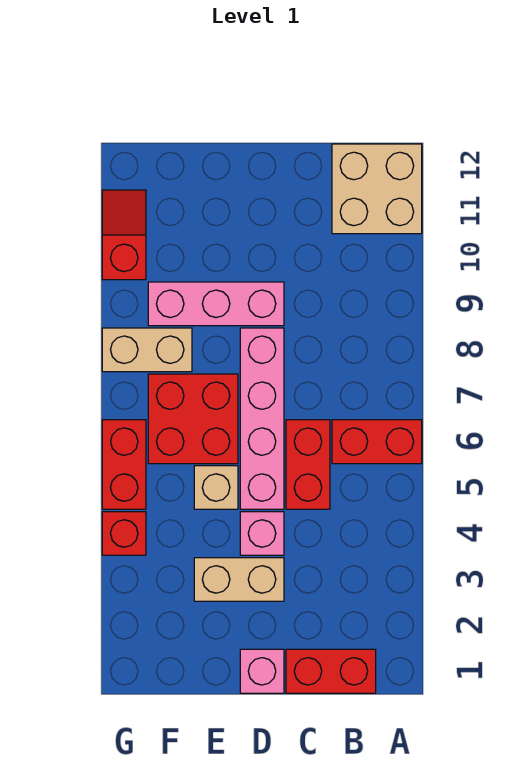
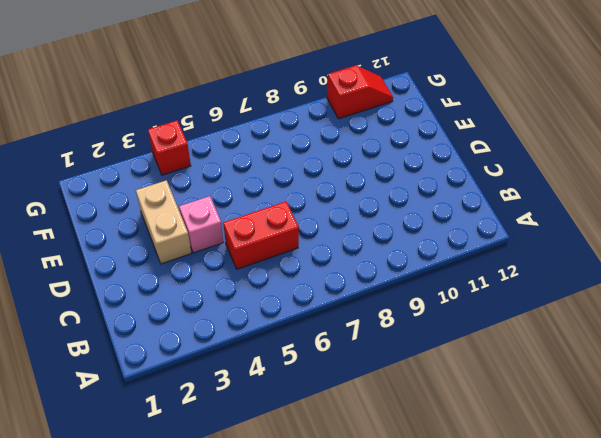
none -> red brick A6:B6 level 1
none -> tan brick A11:B12 level 1
none -> red brick B1:C1 level 1

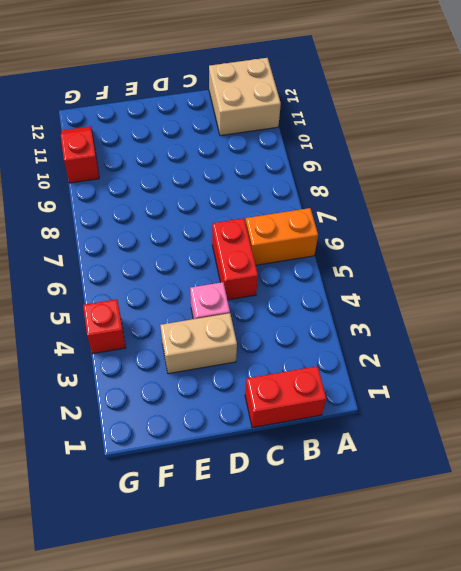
orange brick A6:B6 level 1 -> red brick A6:B6 level 1
none -> pink brick D1 level 1
none -> pink brick D5:D8 level 1
none -> pink brick D9:F9 level 1

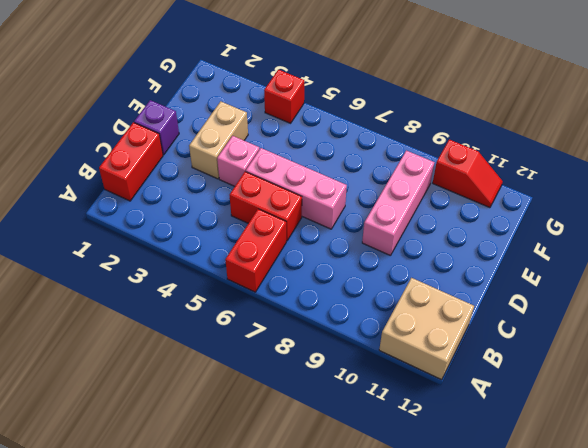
purple brick D1 level 1 -> pink brick D1 level 1
pink brick D5:D7 level 1 -> pink brick D5:D8 level 1
none -> tan brick E5 level 1
none -> red brick E6:F7 level 1
none -> tan brick F8:G8 level 1

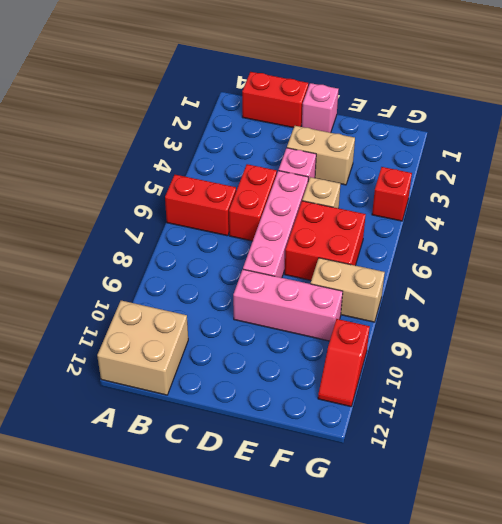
none -> red brick G5:G6 level 1

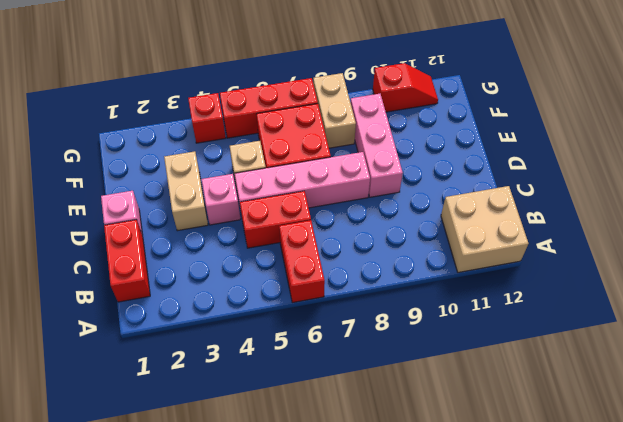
red brick G5:G7 level 1 -> red brick G5:G6 level 1

